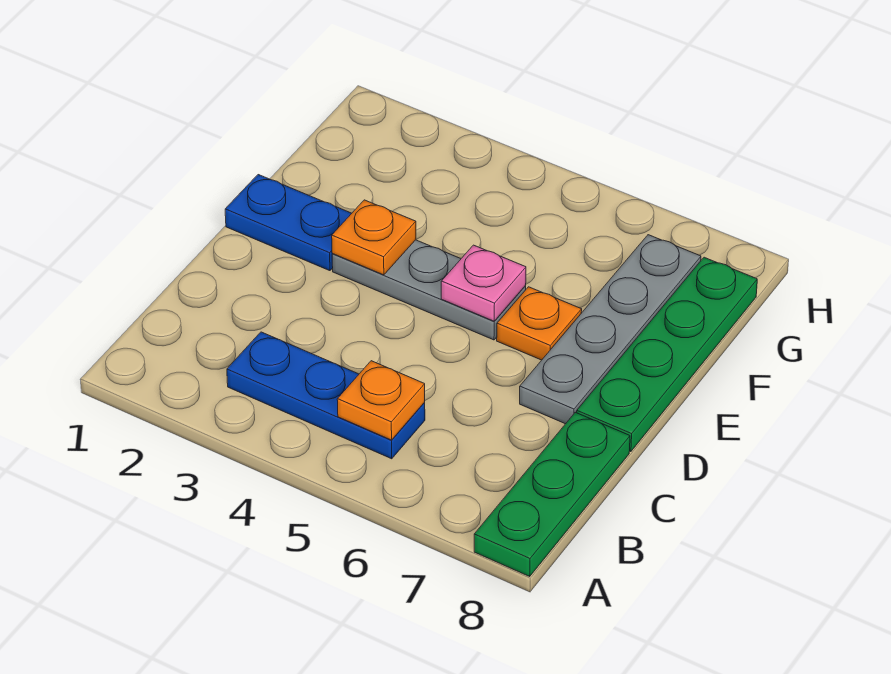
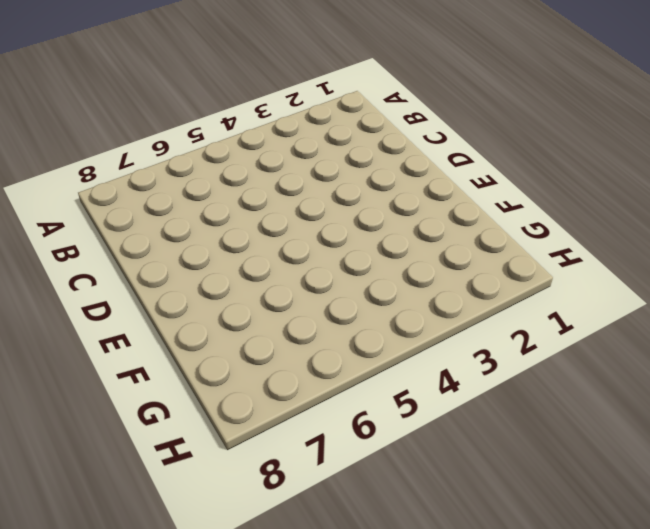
none -> green plate A8:C8 level 1
none -> blue plate B3:B5 level 1

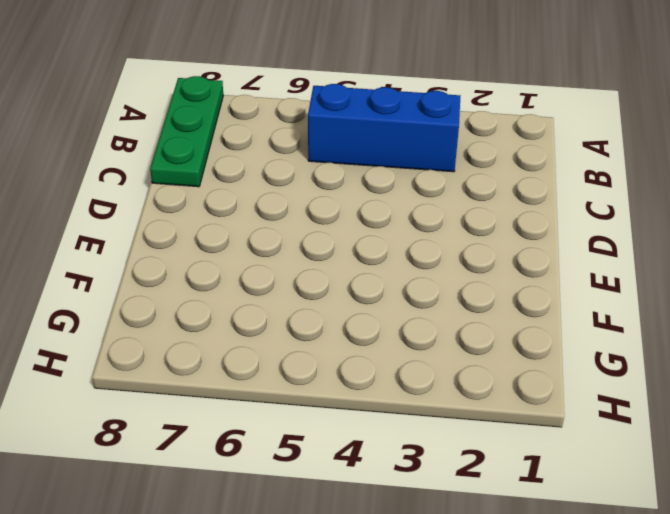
blue brick B3:B5 level 1 -> blue plate B3:B5 level 1
none -> grey plate D7:G7 level 1
none -> green plate D8:G8 level 1

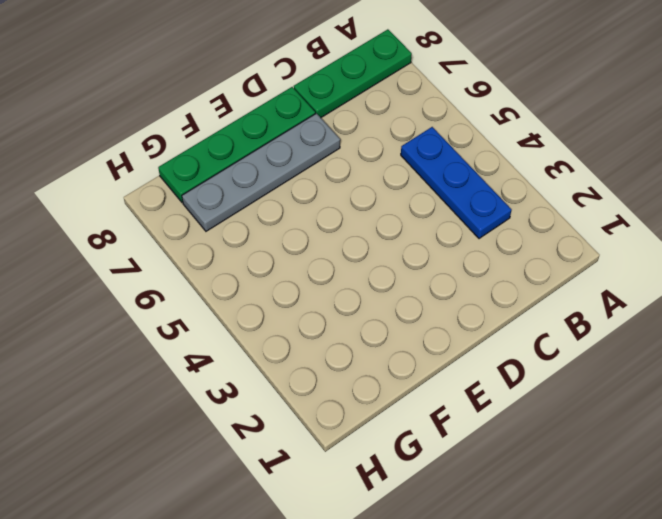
none -> blue plate E1:E2 level 1
none -> grey plate E3:E5 level 1

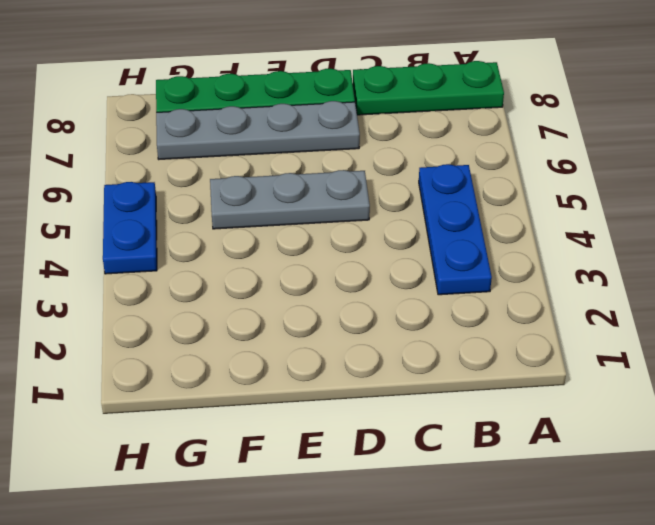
grey plate D5:F5 level 1 -> grey plate E3:E5 level 1
blue plate H4:H5 level 1 -> blue plate E1:E2 level 1
none -> orange plate E6 level 1
none -> orange plate B5 level 2

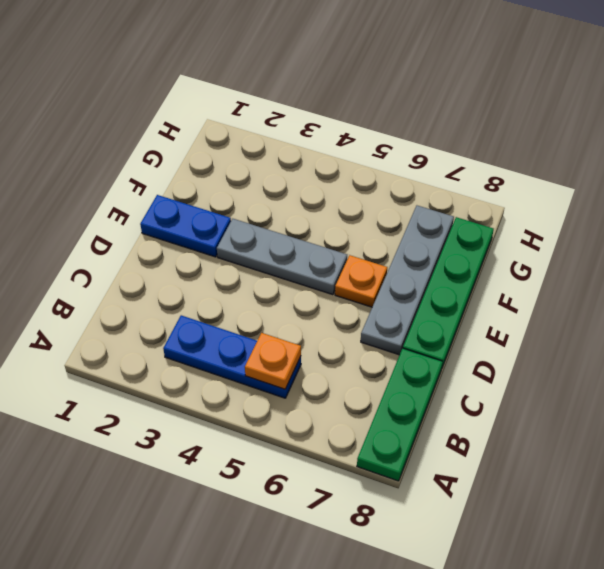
none -> orange plate E3 level 2
none -> pink plate E5 level 2

